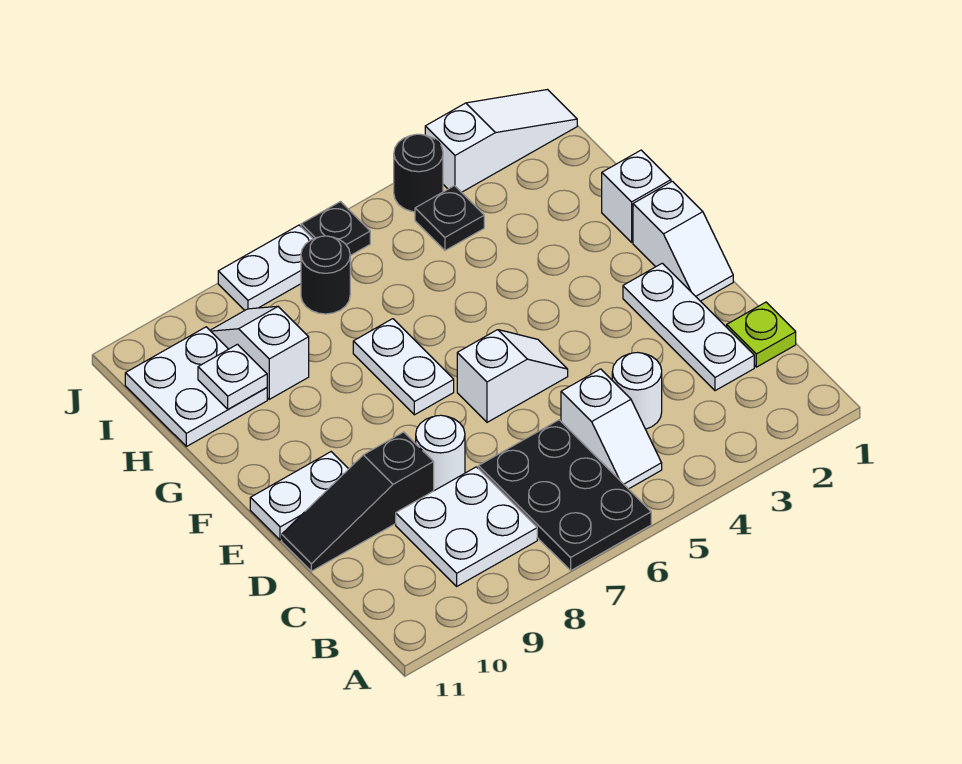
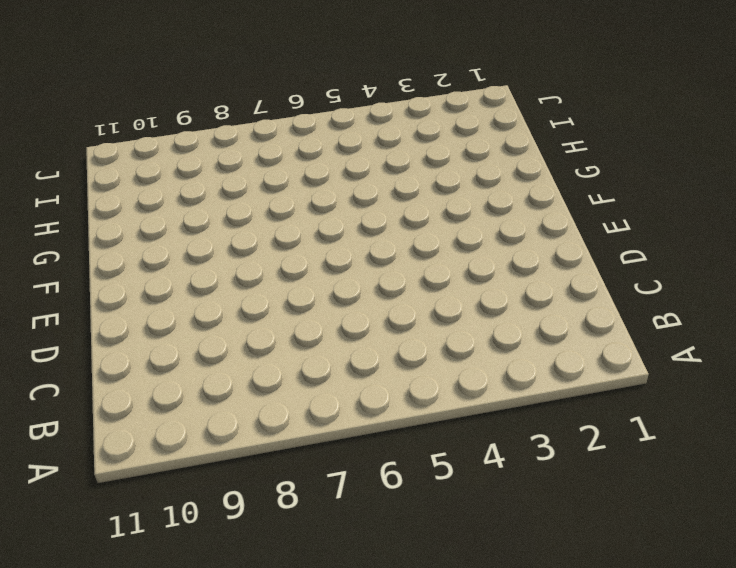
none -> black plate A6:C7 level 1
none -> white slope B5:C5 level 1 top C
none -> white plate B8:C9 level 1

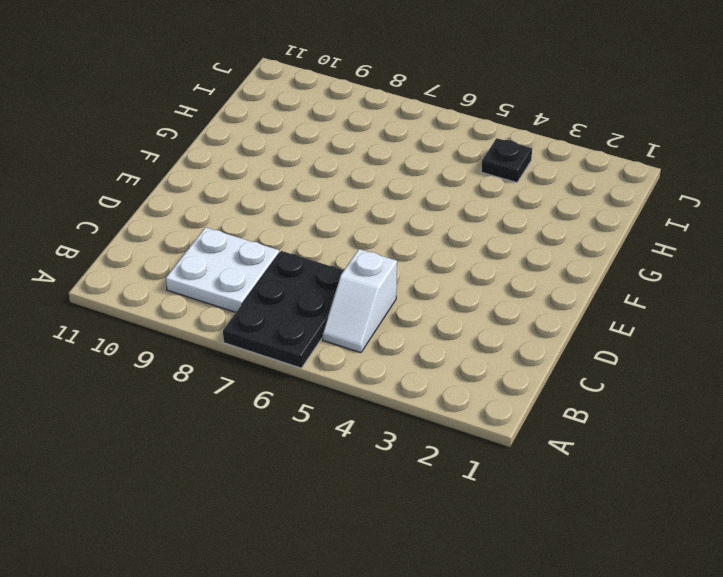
none -> lime plate C1 level 1
none -> white plate C2:E2 level 1
none -> white round brick C4 level 1

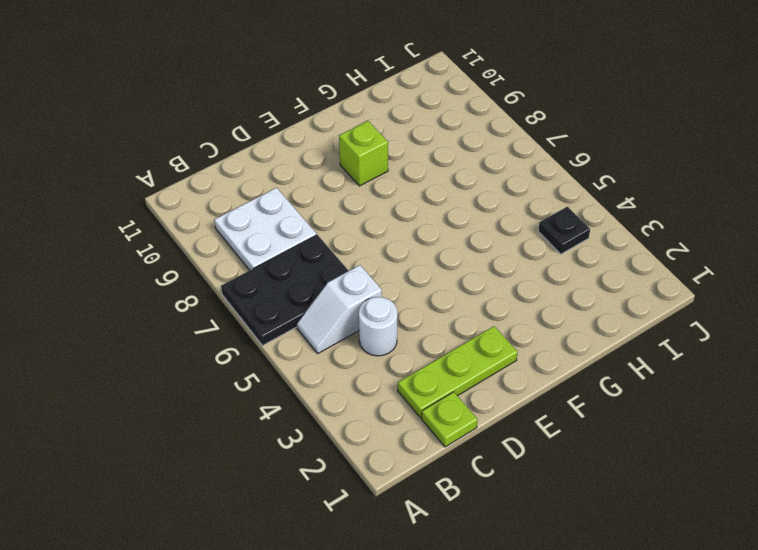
lime plate C2:E2 level 1 -> white plate C2:E2 level 1
lime brick F9 level 1 -> none
none -> white round brick D8 level 1
none -> black slope D9:D11 level 1 top 9
none -> white slope E1:F1 level 1 top F

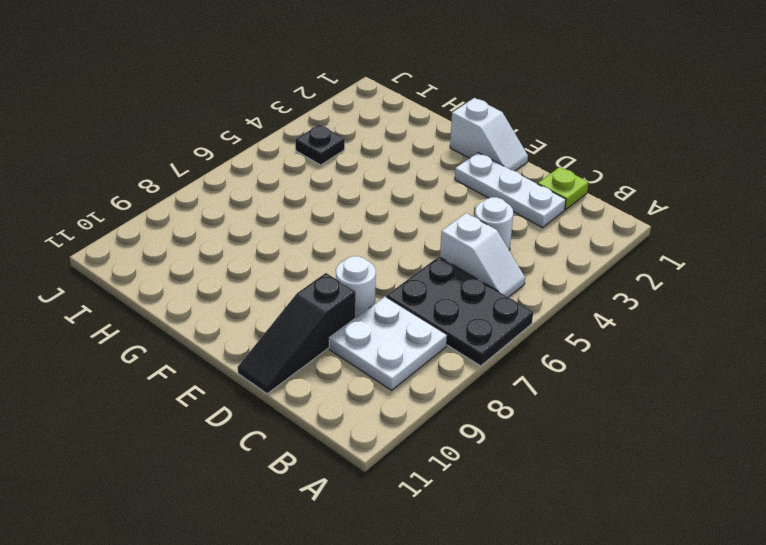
none -> white slope E5:E6 level 1 top 6
none -> white plate E10:E11 level 1
none -> white plate F7:G7 level 1

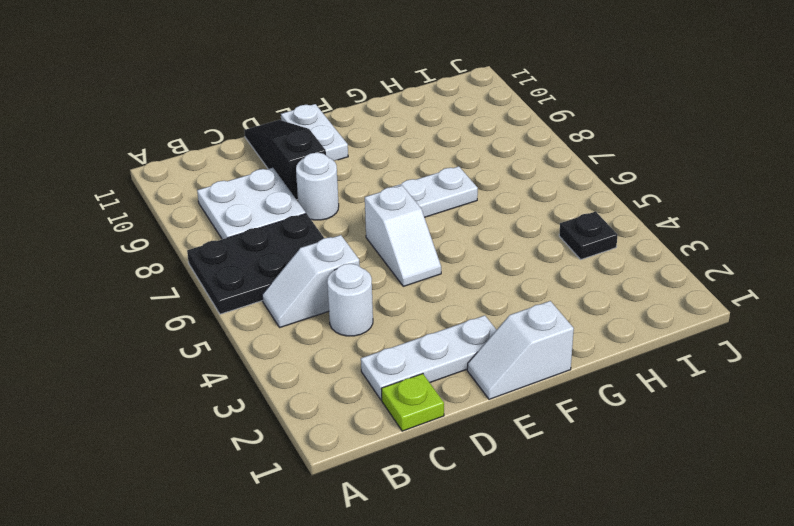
none -> white brick G1 level 1
none -> white slope H9:I9 level 1 top H
none -> white plate H10:I11 level 1

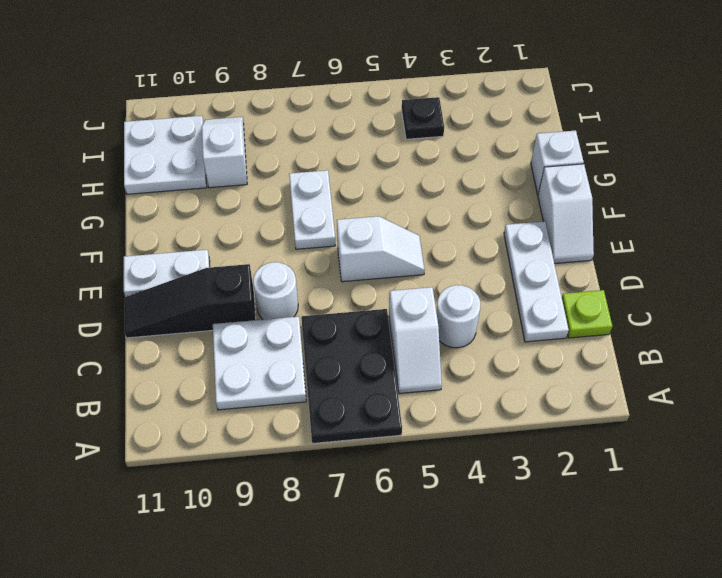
none -> black round brick I7 level 1
none -> white slope J1:J3 level 1 top 3
none -> black round brick J4 level 1

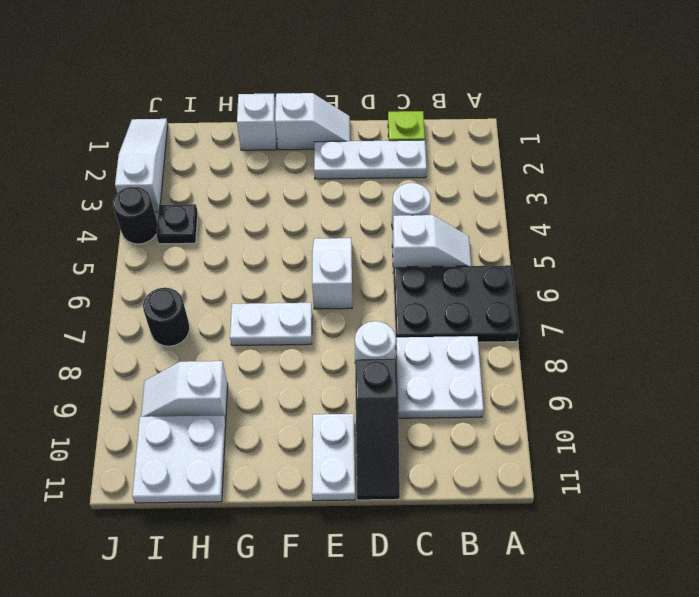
none -> black plate J6 level 1
none -> white plate J7:J8 level 1
none -> white plate H10 level 2

